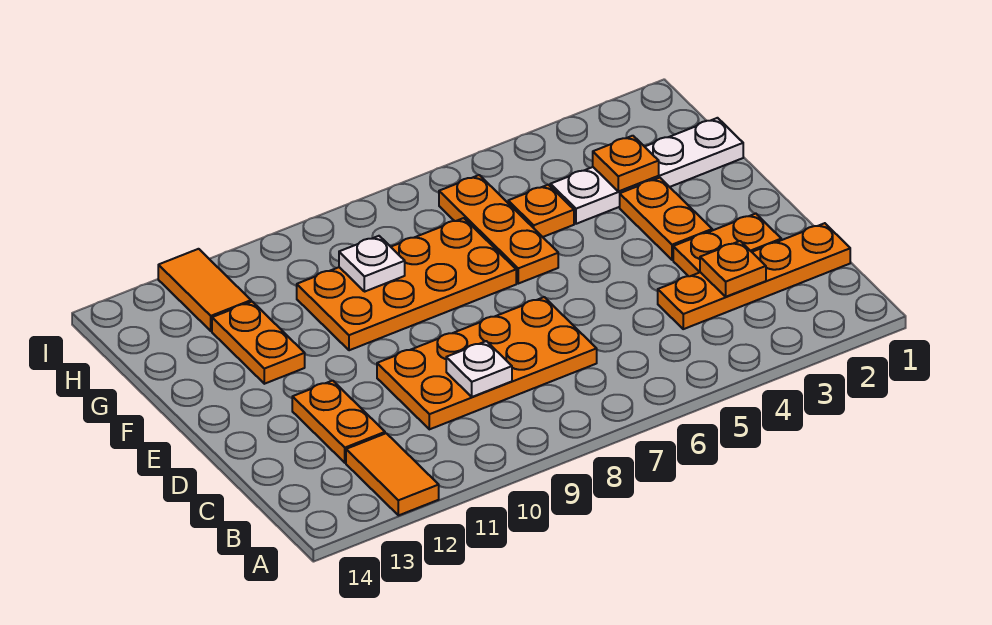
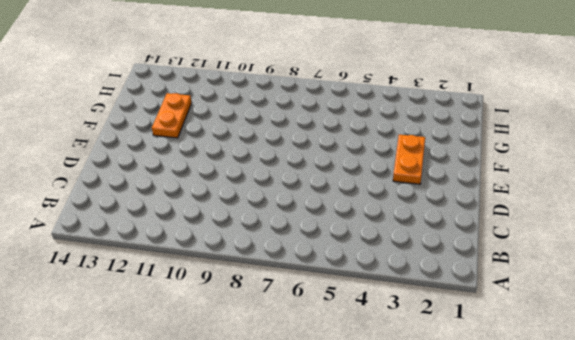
none -> orange tile A12:B12 level 1
none -> orange plate C1:C4 level 1
none -> orange plate C7:D10 level 1

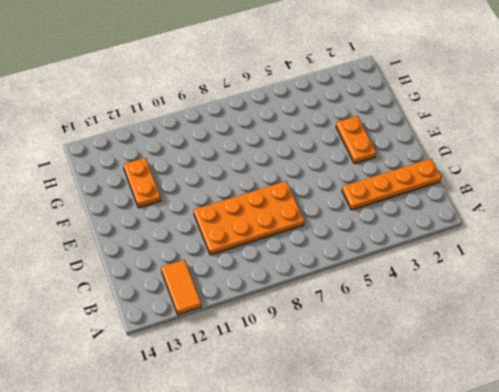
none -> orange plate C12:D12 level 1
none -> orange plate D2:D3 level 1
none -> orange plate F6:H6 level 1

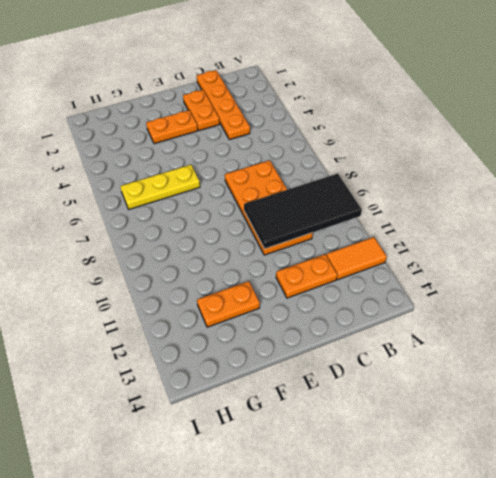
black tile A9:D10 level 2 -> white plate C9 level 2
yellow plate F6:H6 level 1 -> orange plate F6:H6 level 1
none -> orange plate F7:G10 level 1
none -> white plate G1:G4 level 1
none -> orange plate G5 level 1

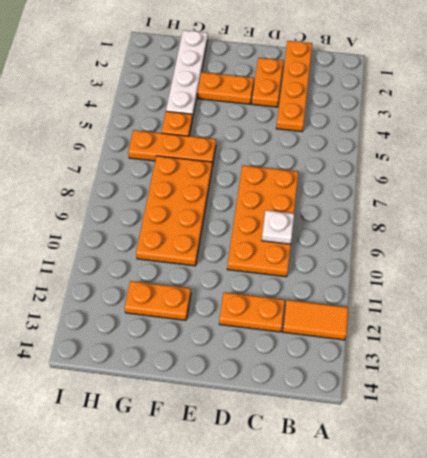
none -> orange tile H12:I12 level 1
none -> orange plate C3 level 2
none -> orange plate G3 level 2

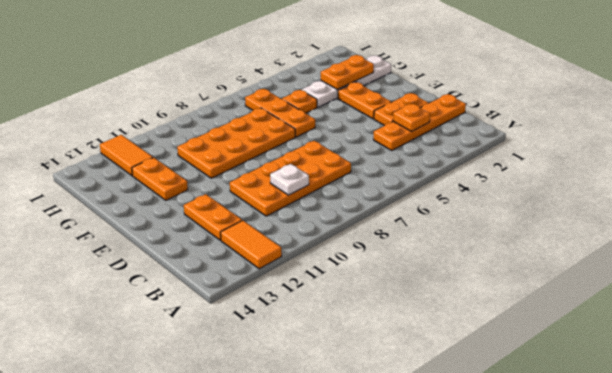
orange plate G2:G3 level 2 -> orange plate G3 level 2
none -> white plate G9 level 2

